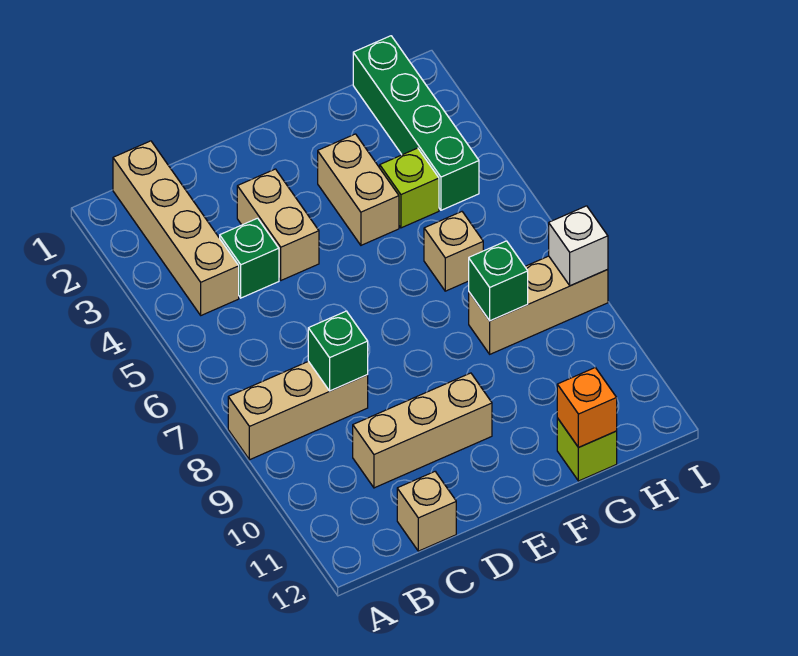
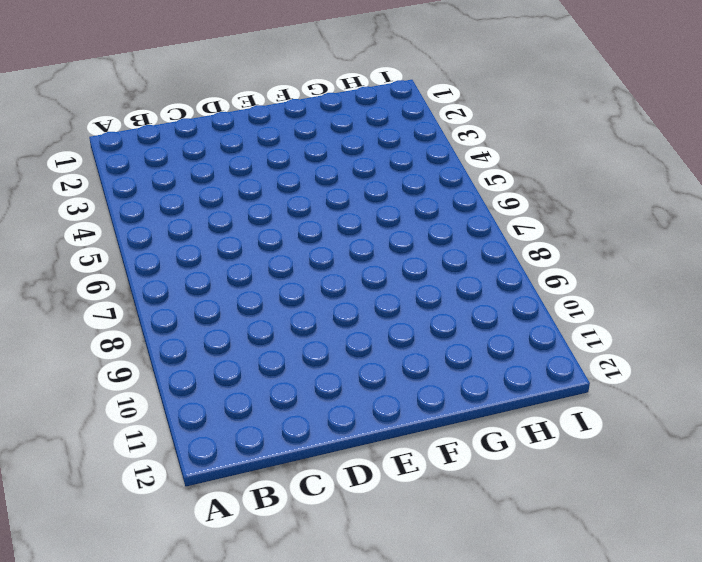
none -> tan brick A8:C8 level 1
none -> tan brick B1:B4 level 1
none -> green brick C4 level 1

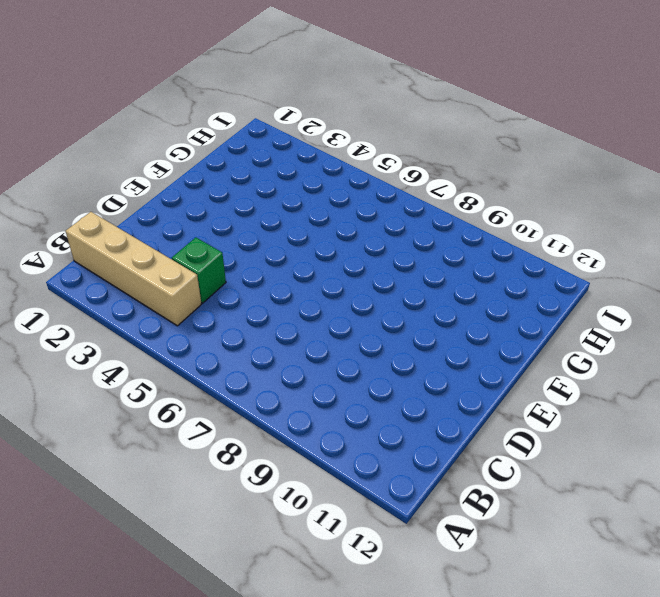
none -> tan brick A8:C8 level 1
none -> tan brick C10:E10 level 1
none -> tan brick C12 level 1

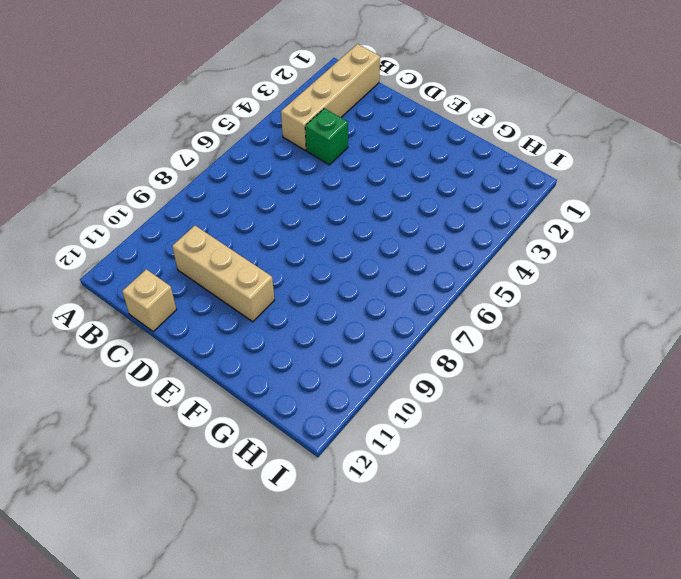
none -> tan brick A8:C8 level 1
none -> tan brick D3:D4 level 1
none -> tan brick F3:F4 level 1

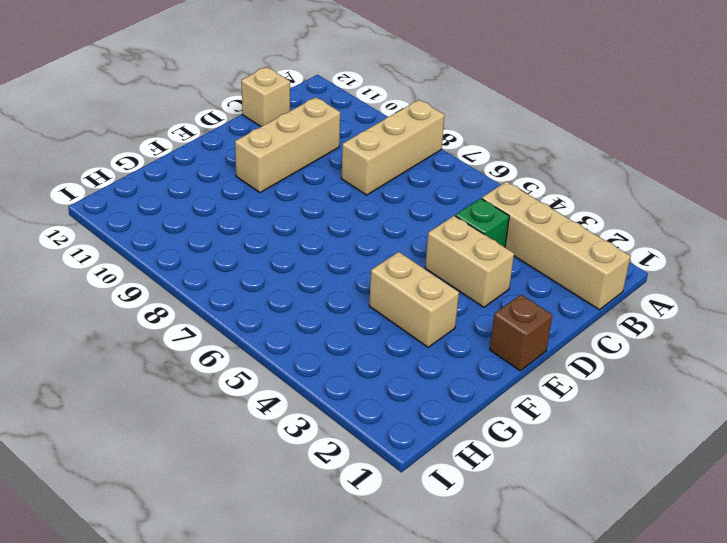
brown brick E1 level 1 -> none
none -> lime brick G4 level 1
none -> tan brick G6 level 1
none -> tan brick G8:I8 level 1

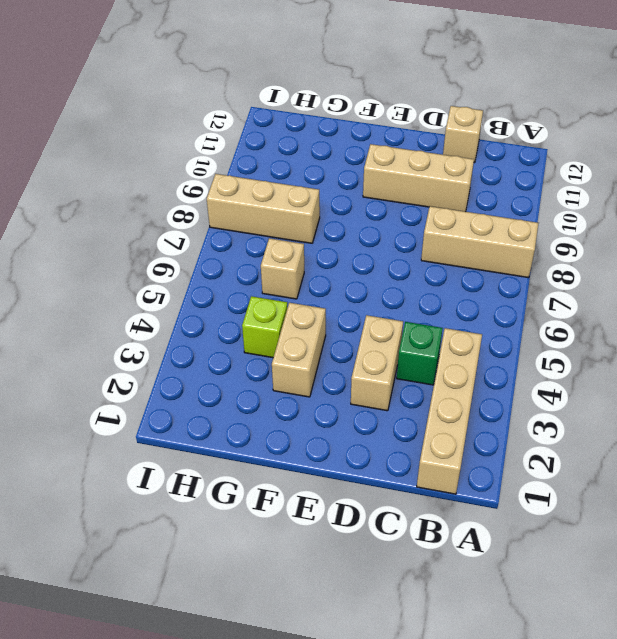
none -> lime brick G12 level 1
none -> green brick H1:H4 level 1
none -> green brick C8 level 2

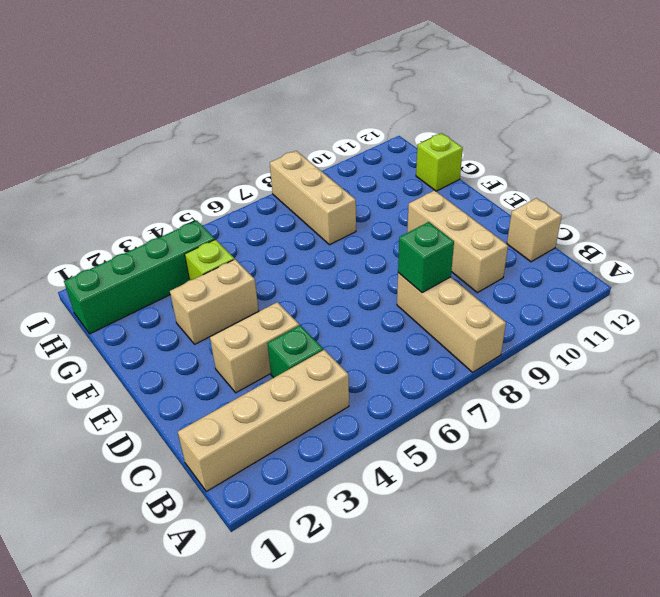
none -> tan brick G6 level 1
none -> green brick G8 level 2
none -> orange brick G12 level 2

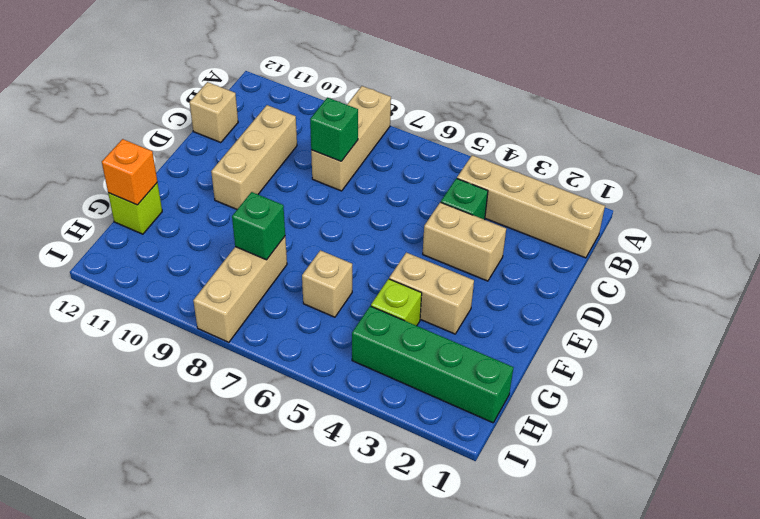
none -> white brick I8 level 2

